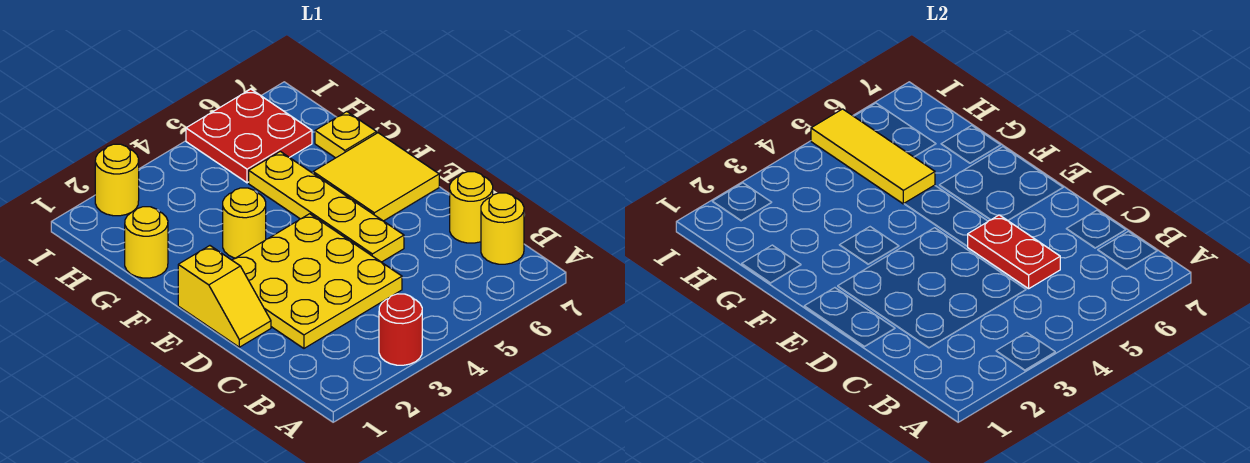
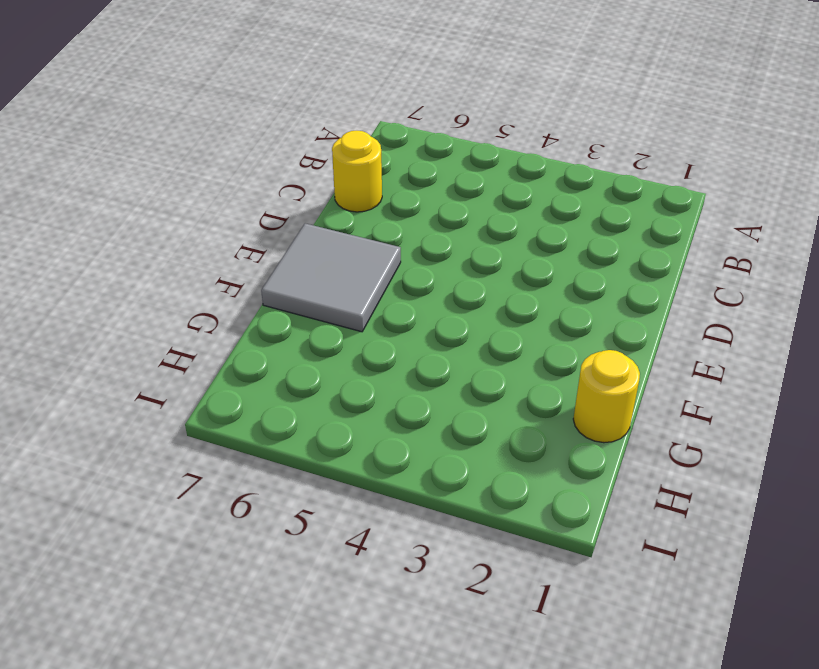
grey tile E6:F7 level 1 -> yellow tile E6:F7 level 1
none -> red round brick A3 level 1
none -> yellow round brick B7 level 1
none -> yellow plate C2:E4 level 1

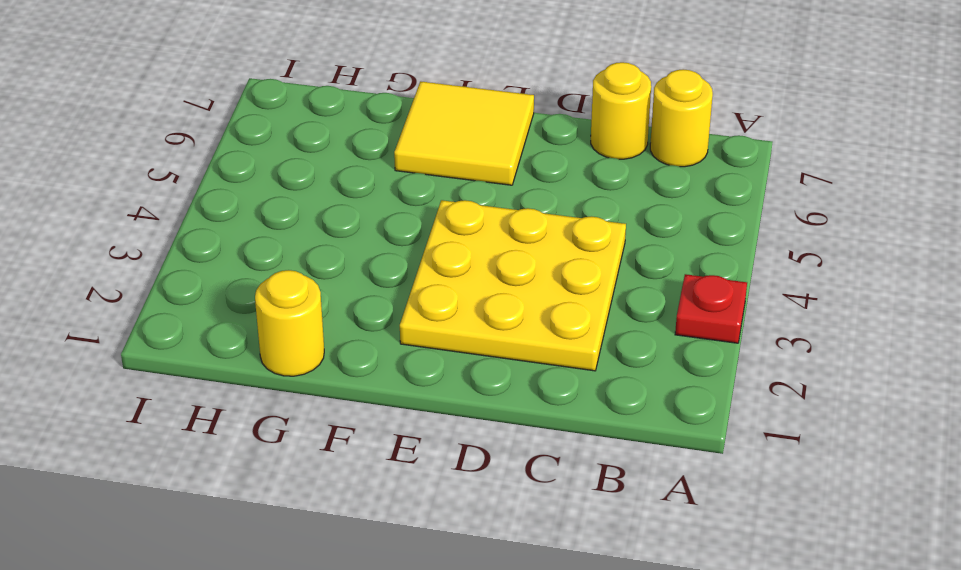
red plate A3 level 1 -> red round brick A3 level 1
none -> yellow slope D1:E1 level 1 top E
none -> yellow plate D5:G5 level 1
none -> yellow round brick F3 level 1

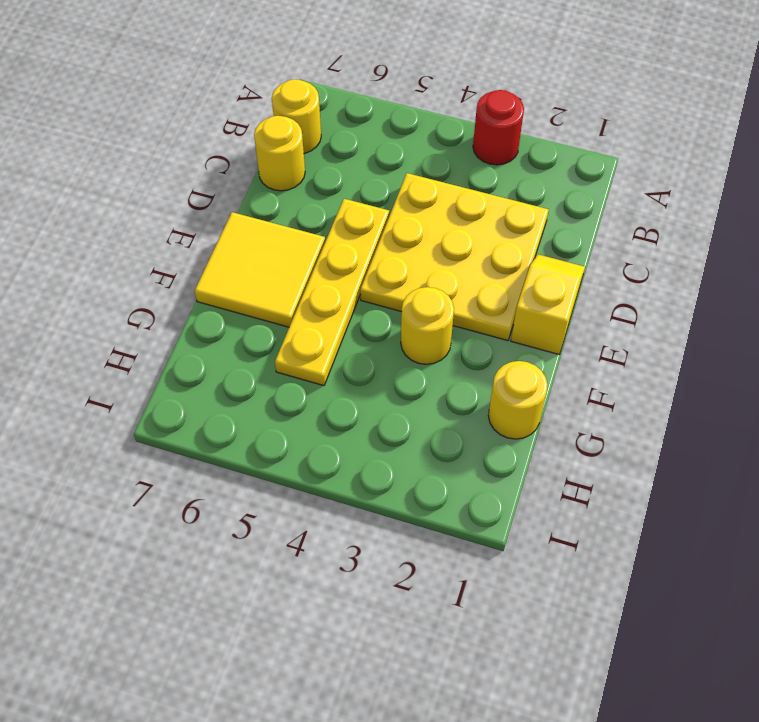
none -> yellow plate G7 level 1
none -> red plate H5:I6 level 1
none -> yellow round brick I2 level 1

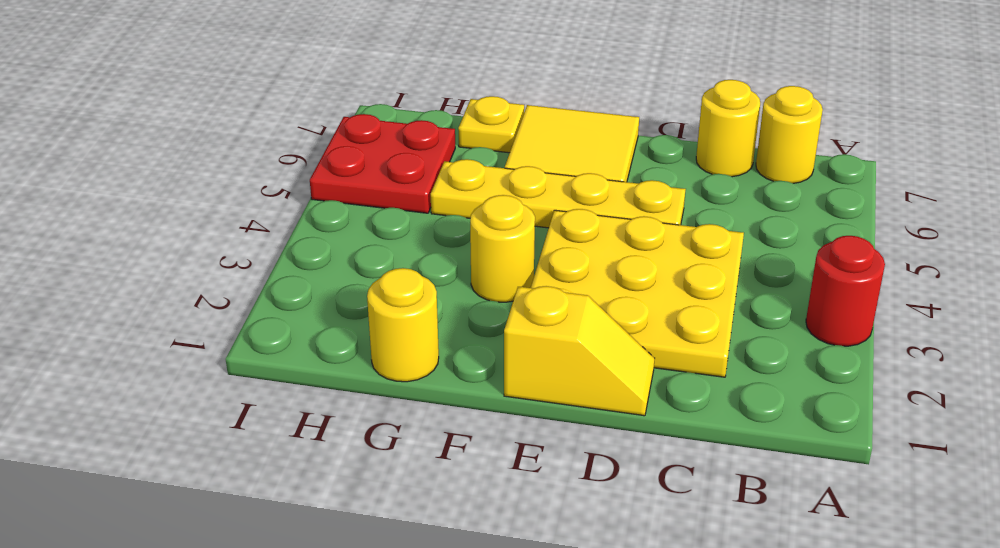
none -> yellow round brick I2 level 1
none -> red plate C5:D5 level 2
none -> yellow tile G5:I5 level 2

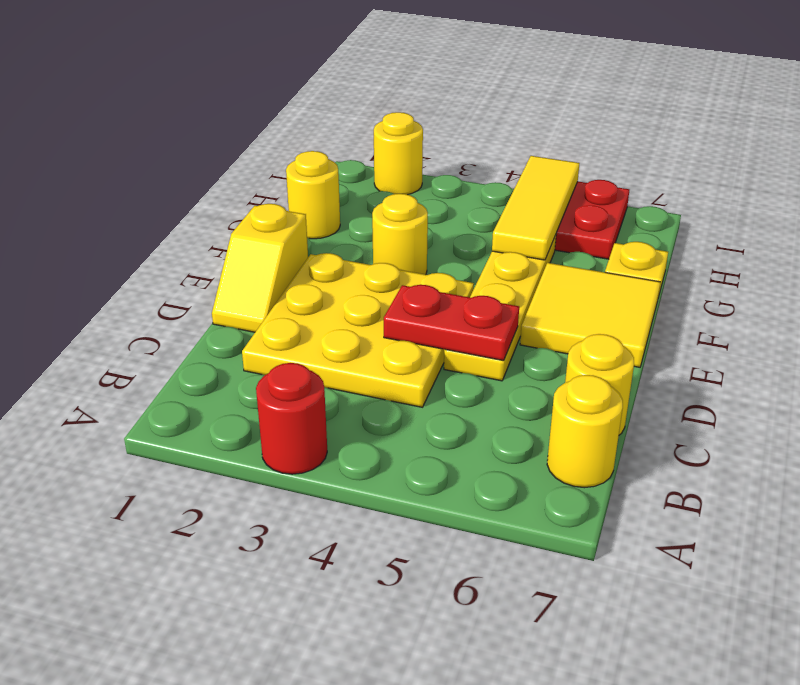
red plate D4:D5 level 2 -> red plate C5:D5 level 2

